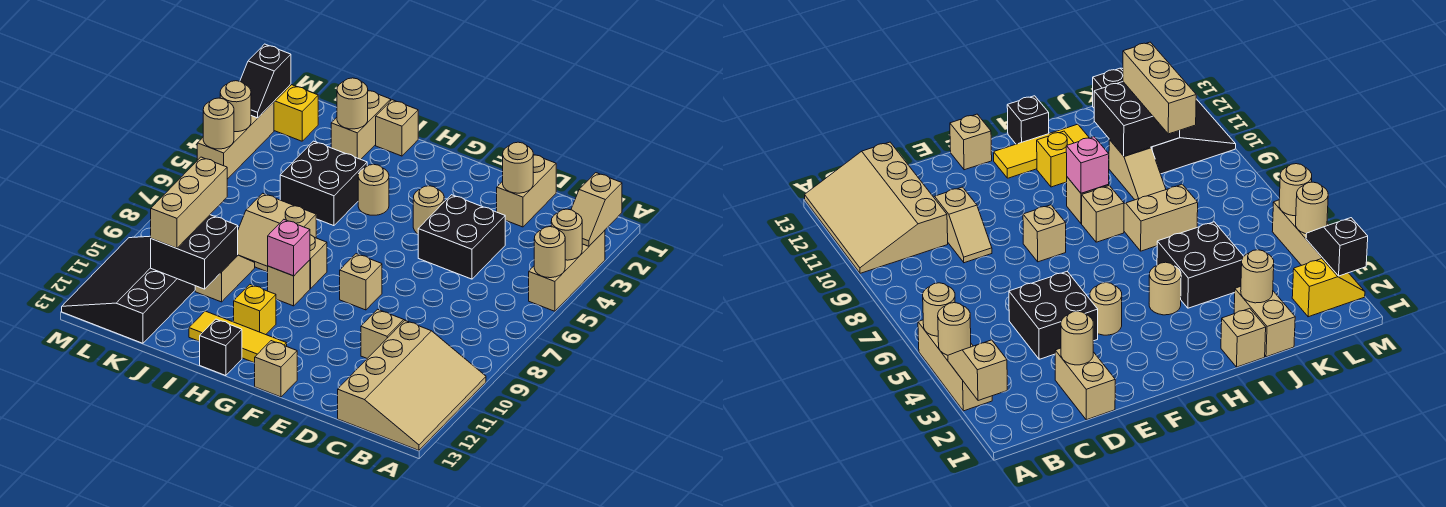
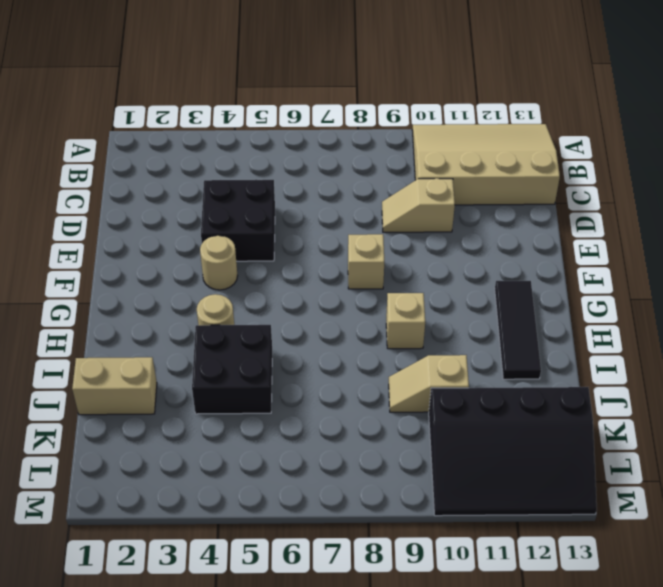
black tile G12:I12 level 1 -> yellow tile G12:I12 level 1
none -> tan brick A3:A5 level 1
none -> tan brick D1:D2 level 1
none -> tan brick F13 level 1
none -> tan brick H8 level 1

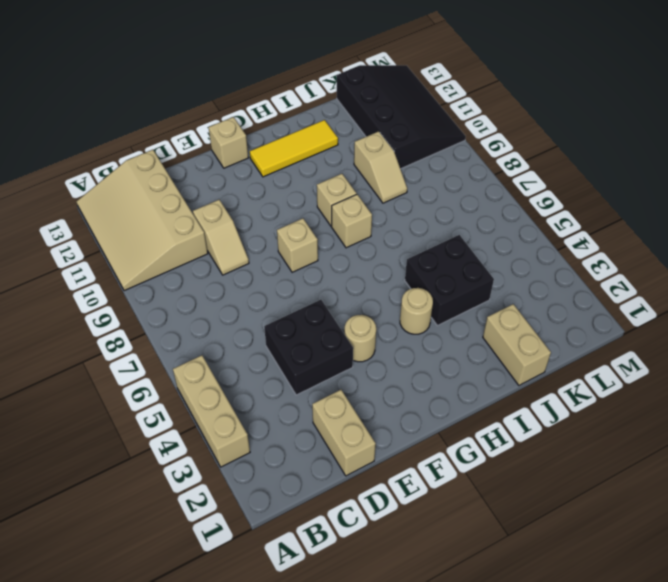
none -> yellow brick H11 level 1
none -> black brick H13 level 1
none -> tan brick I1 level 1
none -> tan slope I7:J8 level 1 top 7

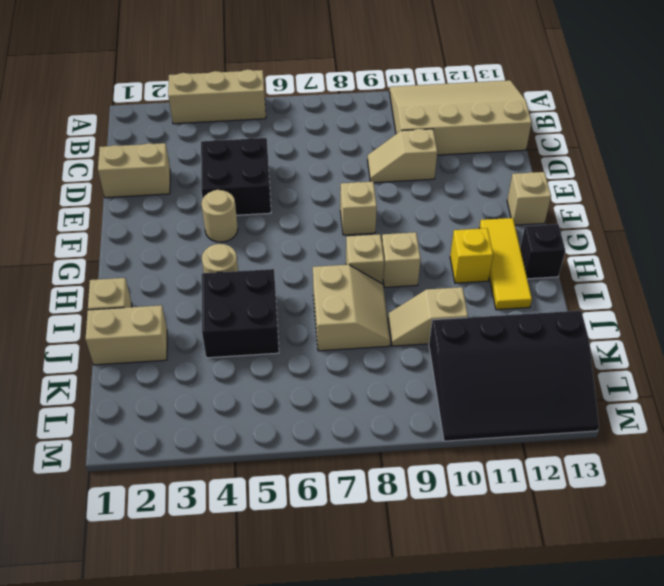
none -> yellow slope L2:M2 level 1 top L
none -> tan brick M3:M5 level 1
none -> tan slope A2:A3 level 2 top 2
none -> tan round brick A4 level 2

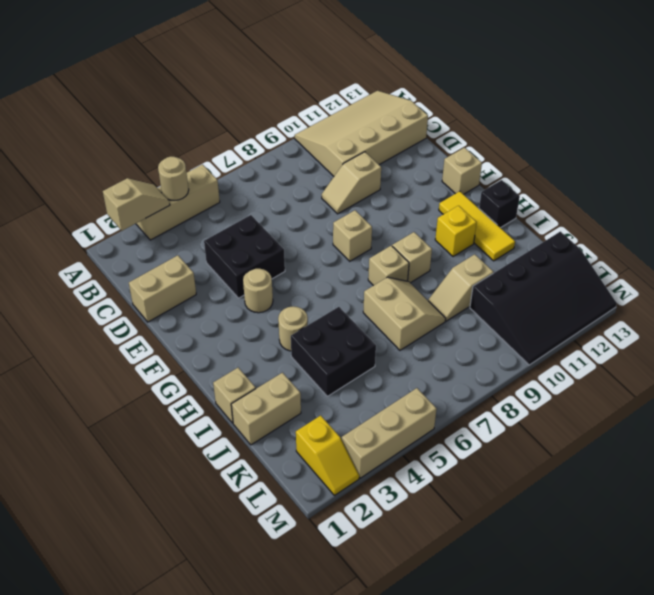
none -> tan round brick A5 level 2
none -> tan round brick D2 level 2
none -> pink brick H9 level 2
none -> tan round brick J2 level 2

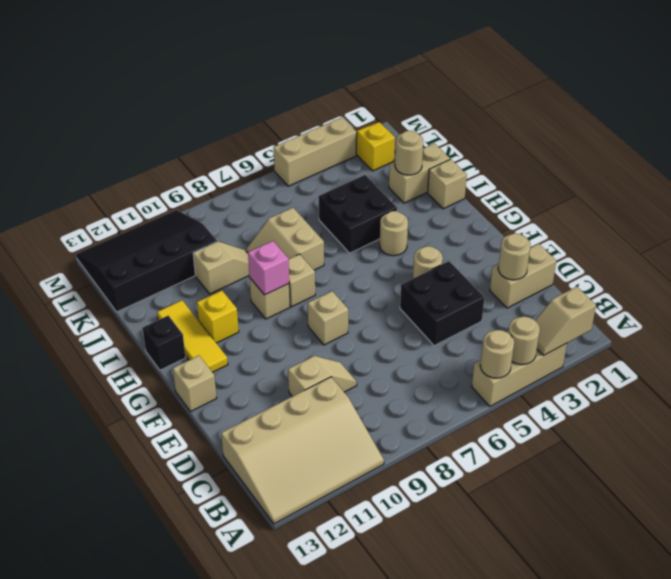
none -> black brick J10:K11 level 2
none -> black slope M2:M3 level 2 top 2
none -> tan round brick M4 level 2
none -> tan round brick M5 level 2

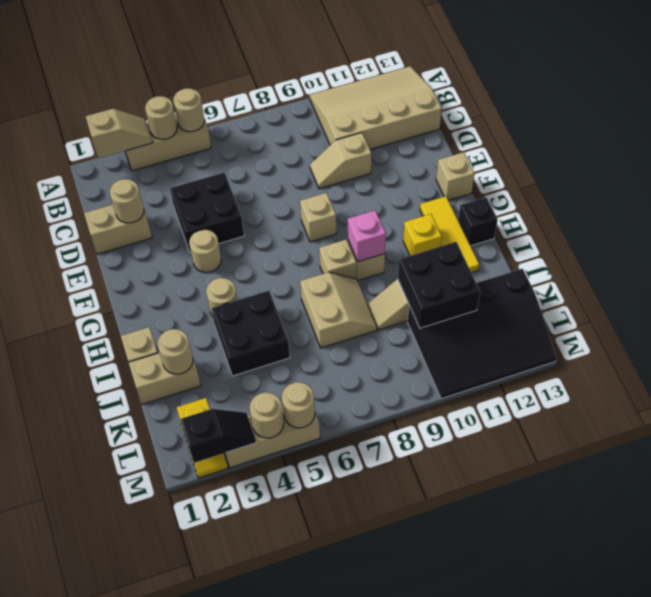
none -> tan brick K9:K11 level 3

